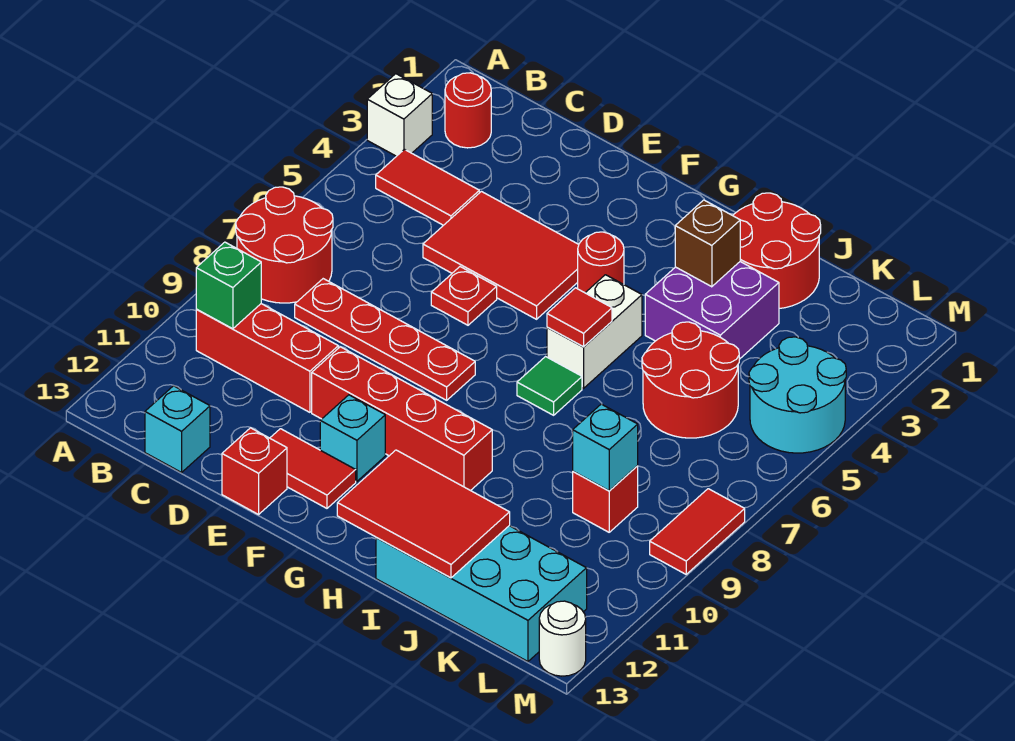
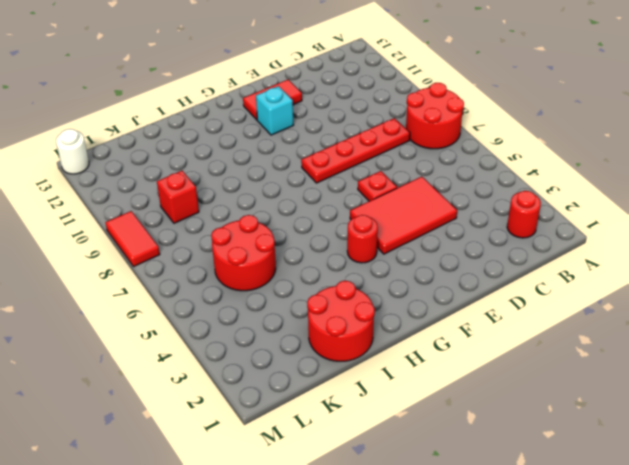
none -> white brick A3 level 1
none -> red tile B4:C4 level 1
none -> red brick B10:D10 level 1

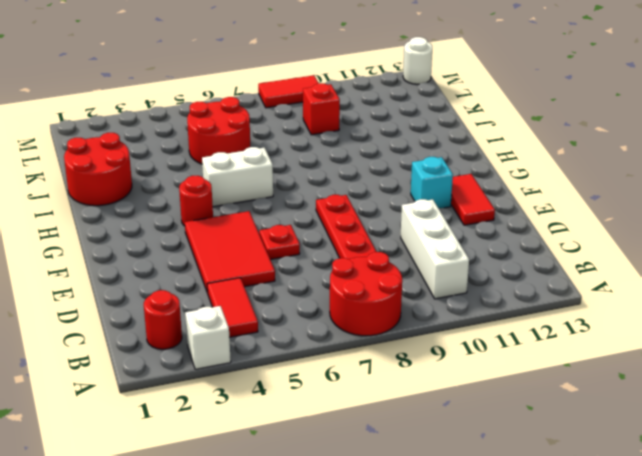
white brick B10:D10 level 1 -> red brick B10:D10 level 1
none -> cyan brick C13 level 1
none -> red brick E10:H10 level 1
none -> red brick E13 level 1

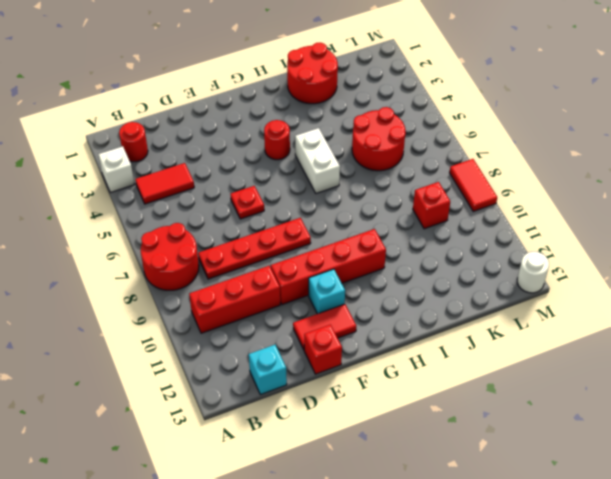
none -> red tile D4:F5 level 1
none -> green tile H7 level 1
none -> purple brick I3:J4 level 1

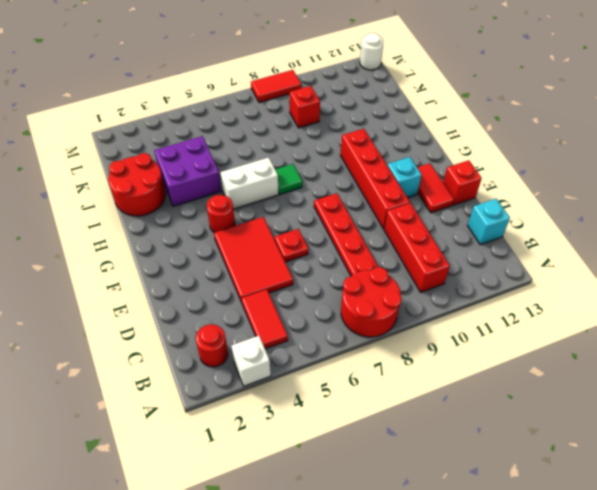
none -> cyan brick I12:L13 level 1
none -> red round brick J5:K6 level 1
none -> cyan round brick L4:M5 level 1

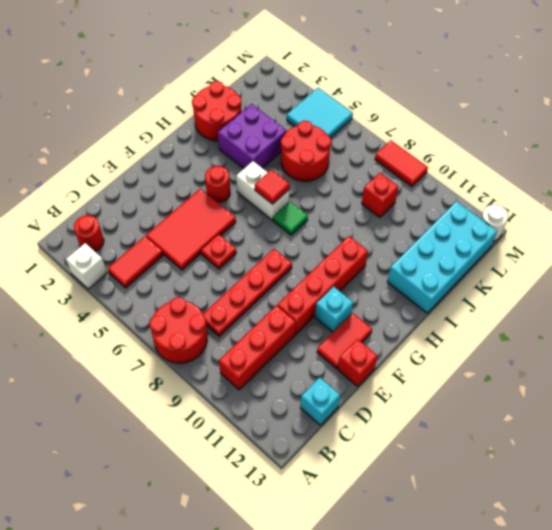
cyan tile L4:M5 level 1 -> cyan round brick L4:M5 level 1
none -> green brick B10 level 2
none -> red tile H12:J13 level 2
none -> brown brick I3 level 2

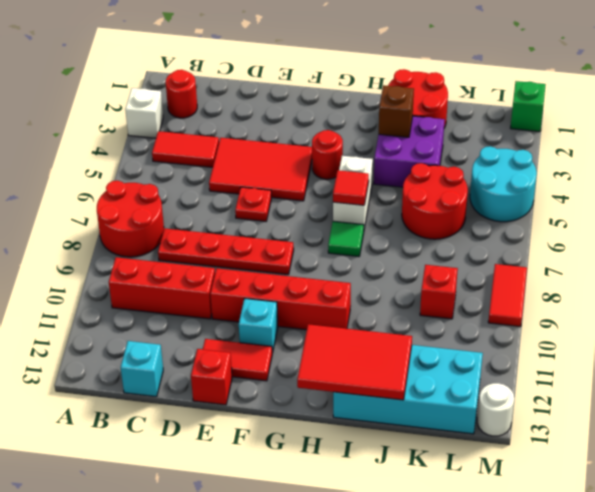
green brick M1 level 1 -> green brick B10 level 2
none -> cyan brick K9 level 2

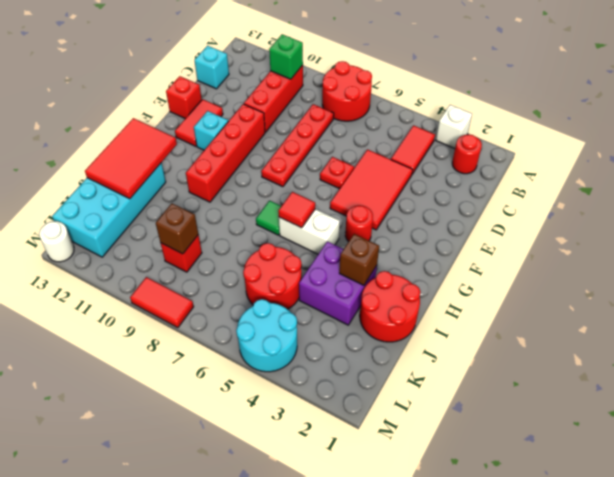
brown brick K9 level 2 -> cyan brick K9 level 2

